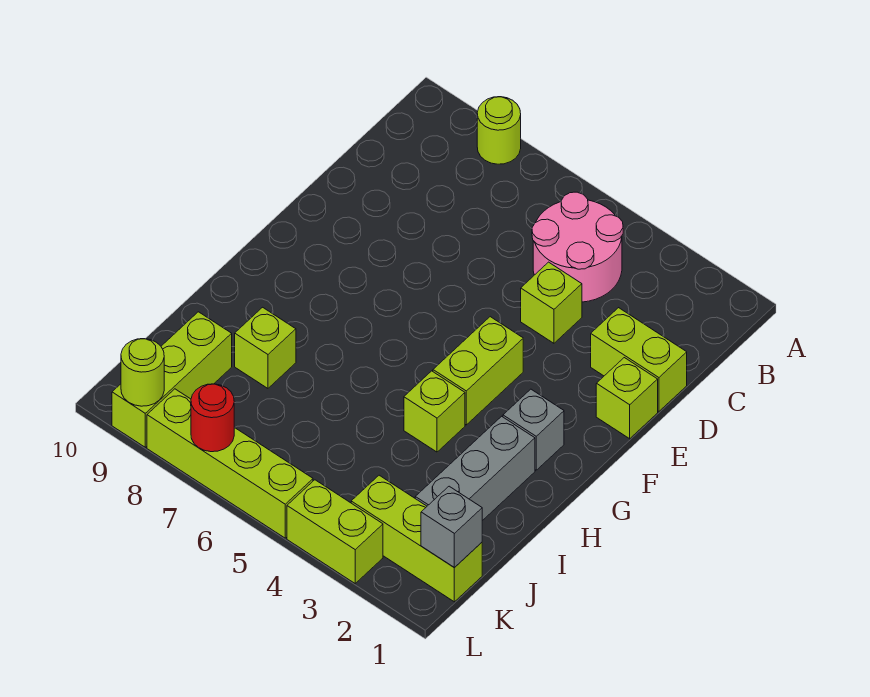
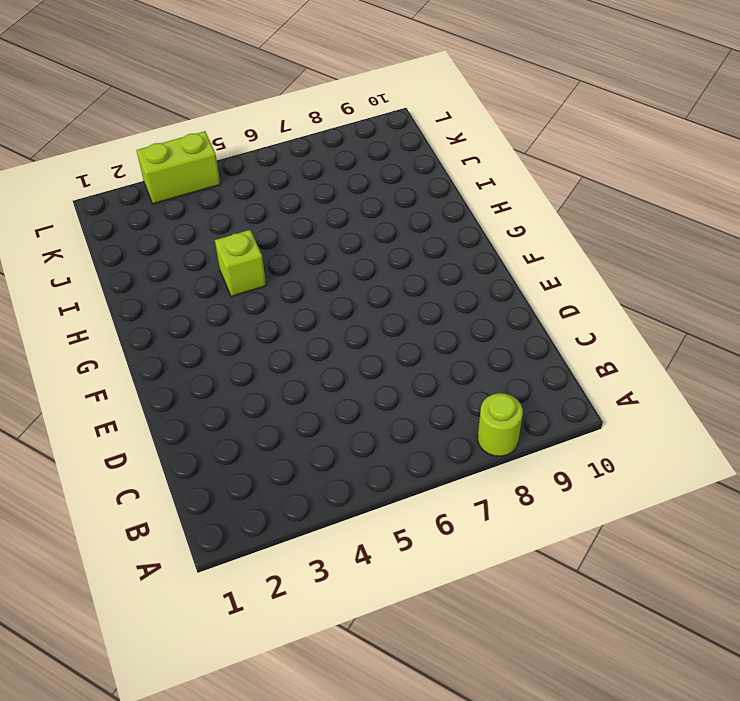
none -> pink round brick B4:C5 level 1
none -> lime brick D1:D2 level 1
none -> lime brick D4 level 1

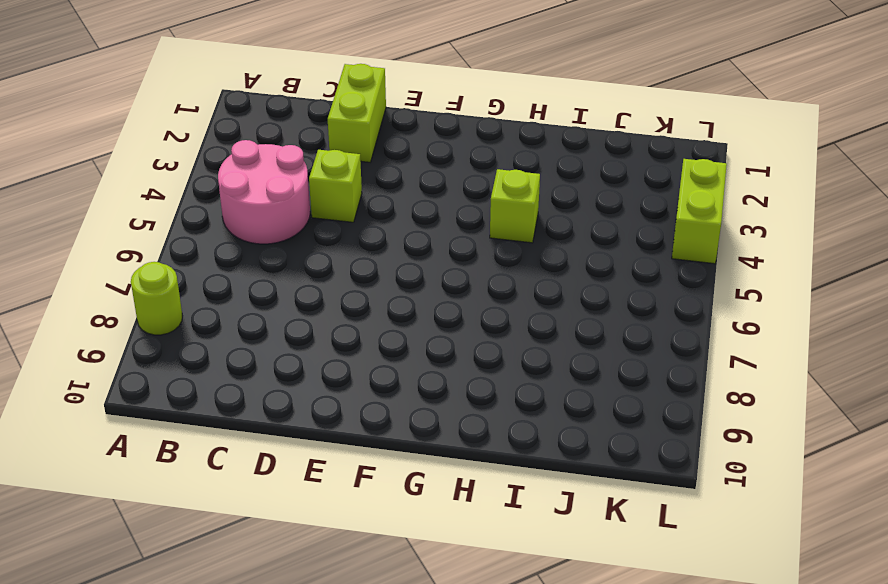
none -> lime brick E1 level 1
none -> lime brick F4:G4 level 1
none -> grey brick G2 level 1

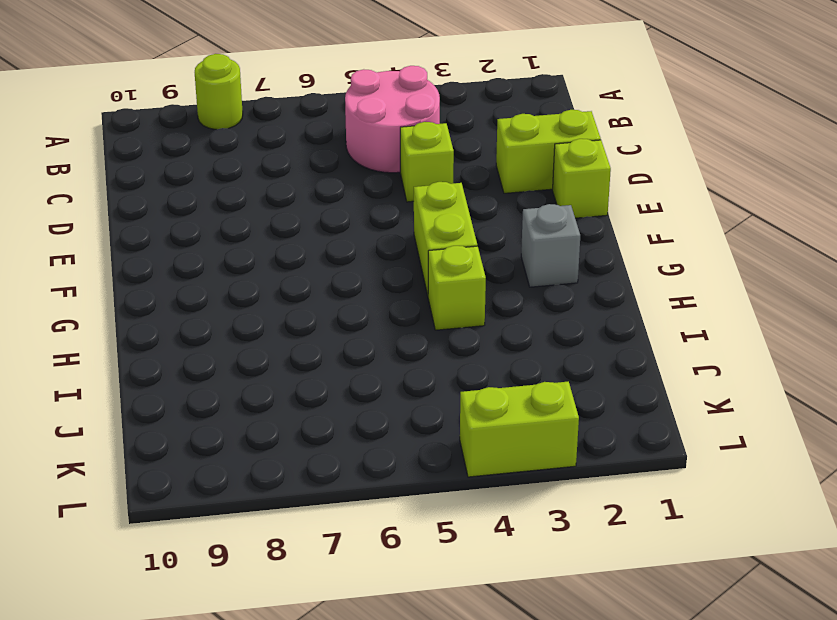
none -> grey brick H2:J2 level 1
none -> lime brick I8 level 1
none -> lime brick J9:L9 level 1

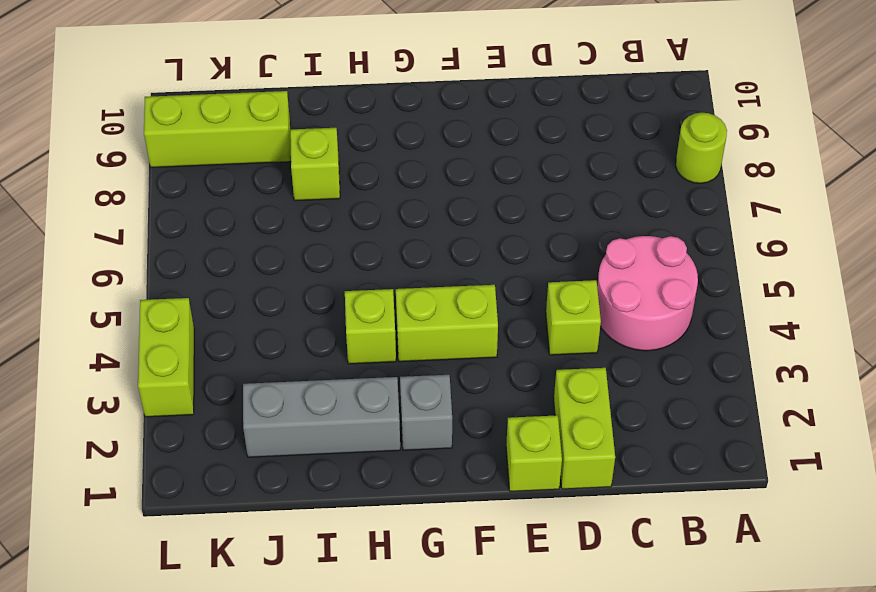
none -> lime brick K1:K3 level 1
none -> lime brick L5:L8 level 1
none -> grey brick K1 level 2

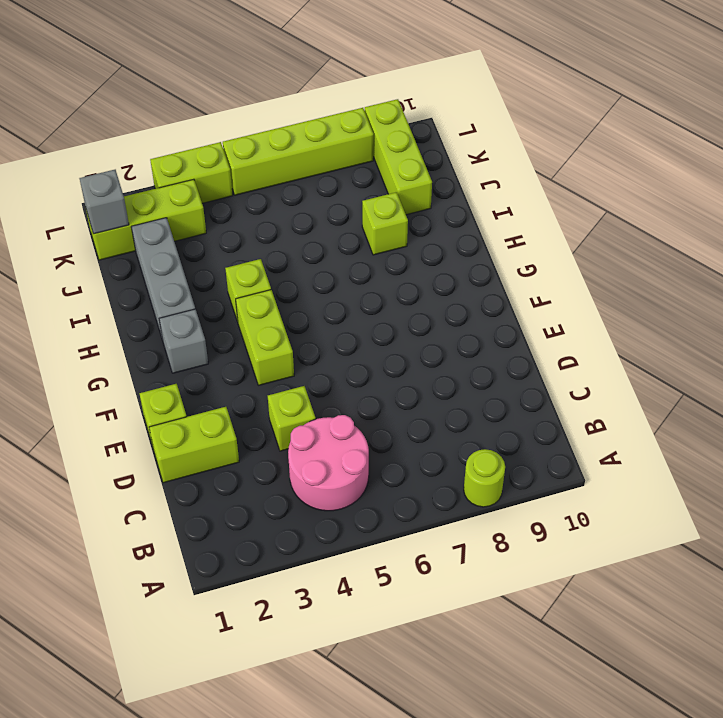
none -> red round brick L7 level 2
none -> lime round brick L9 level 2

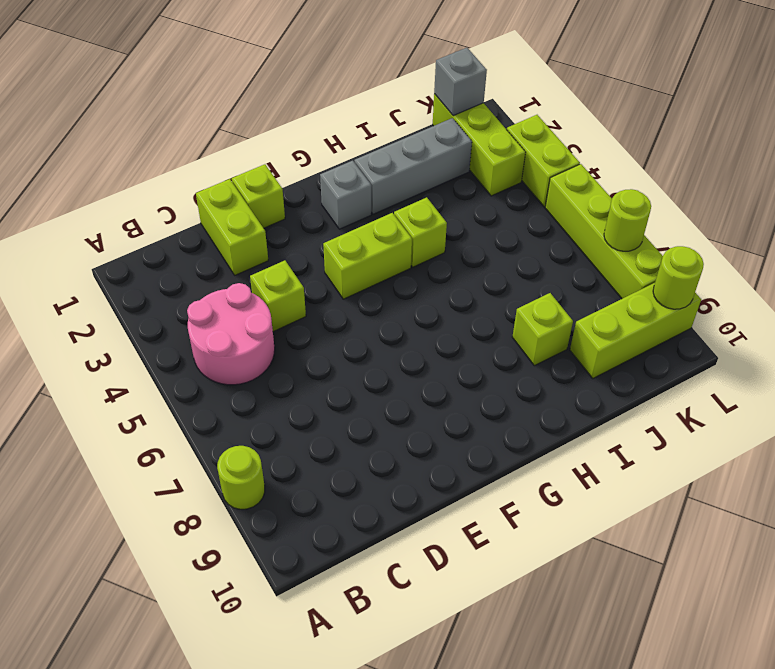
lime round brick L7 level 2 -> red round brick L7 level 2

